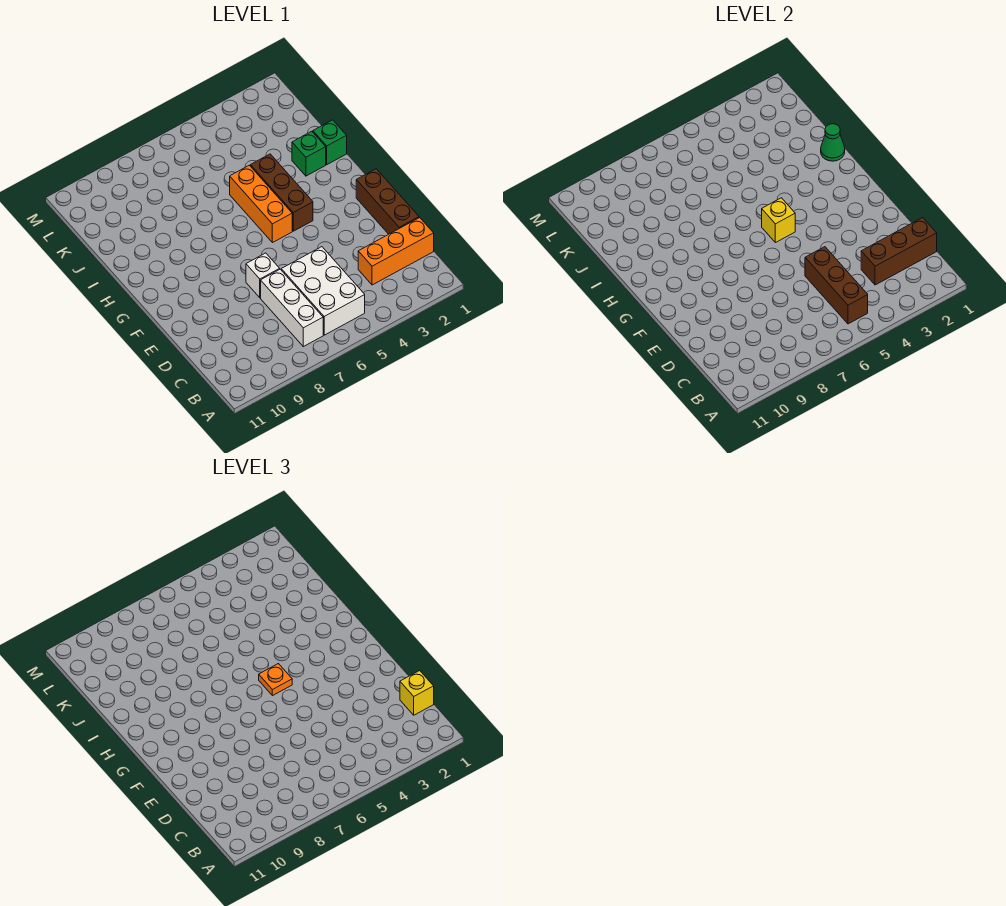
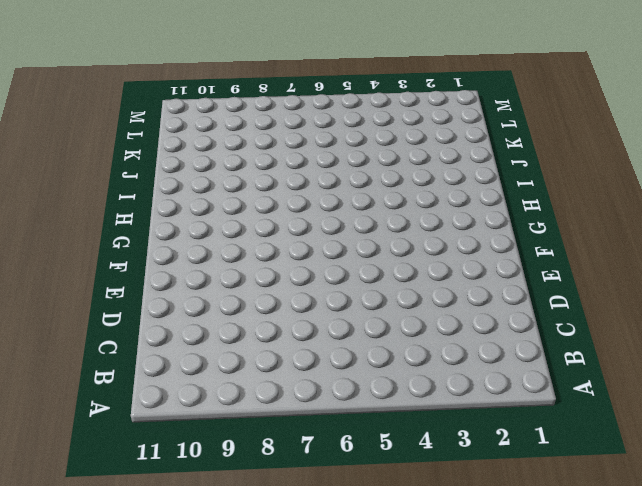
none -> white brick B5:D6 level 1
none -> white brick B7:D7 level 1
none -> orange brick C1:C3 level 1

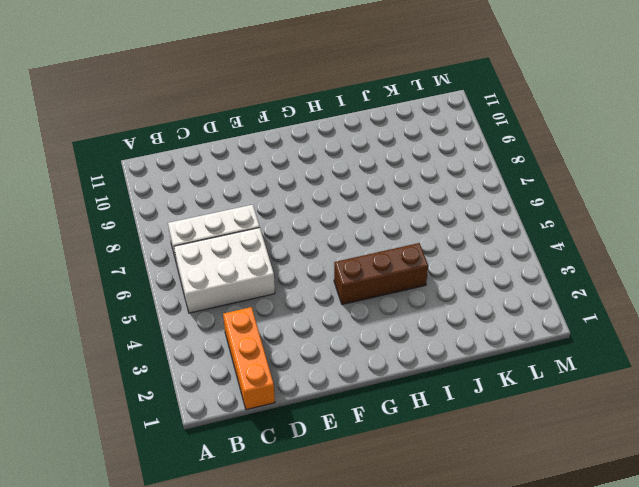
none -> brown brick D1:F1 level 1
none -> white brick E7 level 1
none -> orange brick G5:I5 level 1

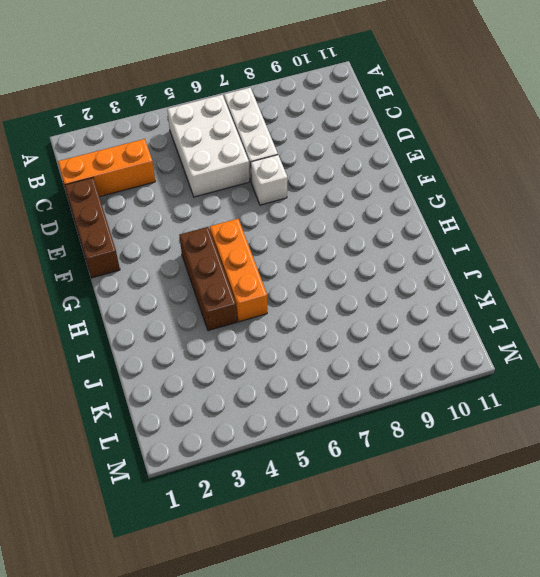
none -> green brick I1 level 1
none -> green brick I2 level 1
none -> brown brick B5:D5 level 2

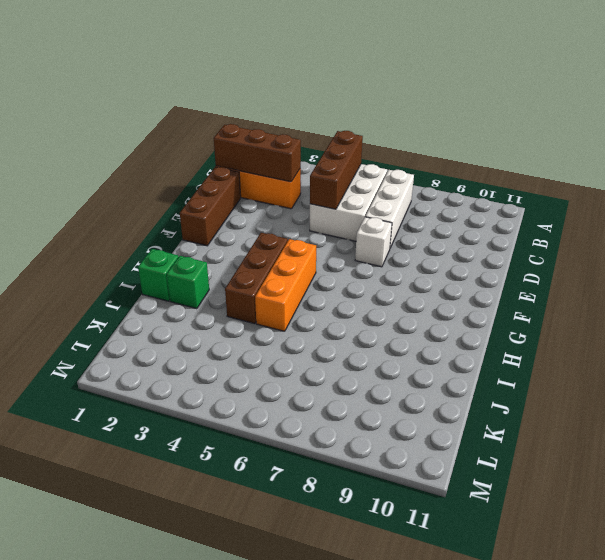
none -> yellow brick G5 level 2
none -> green cone I1 level 2
none -> yellow brick C1 level 3

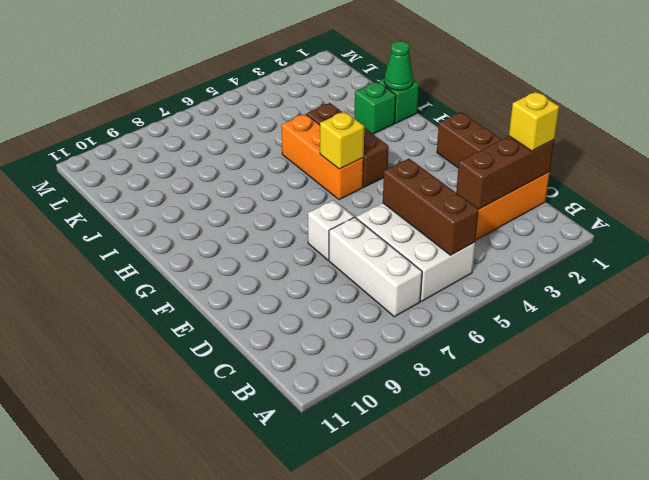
none -> orange plate G5 level 3

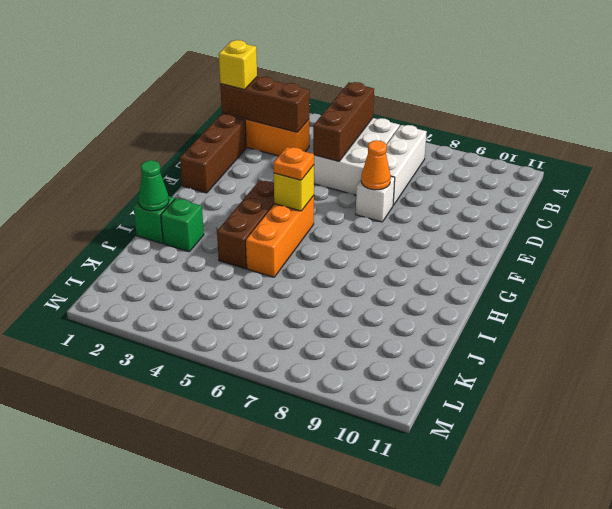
orange cone E7 level 2 -> none

